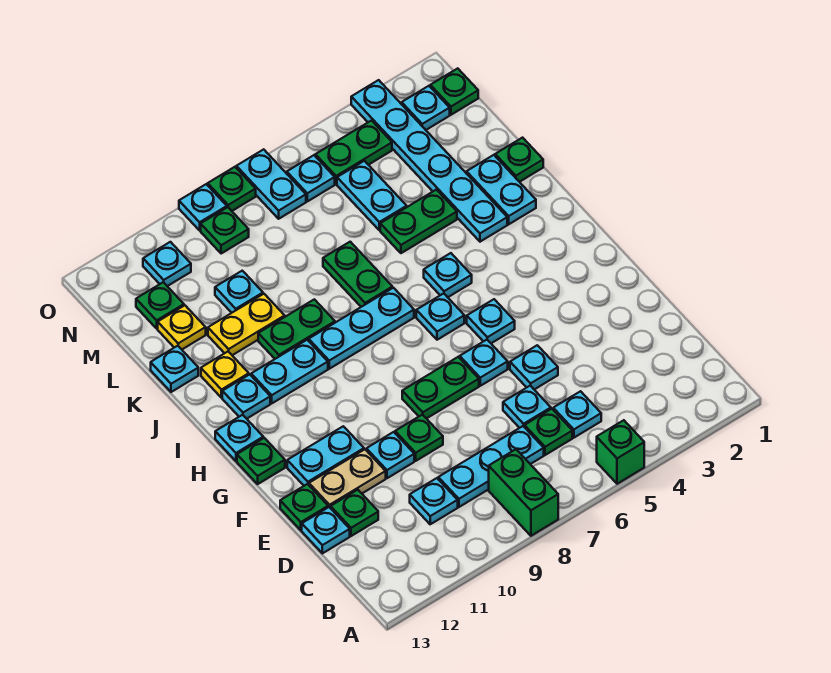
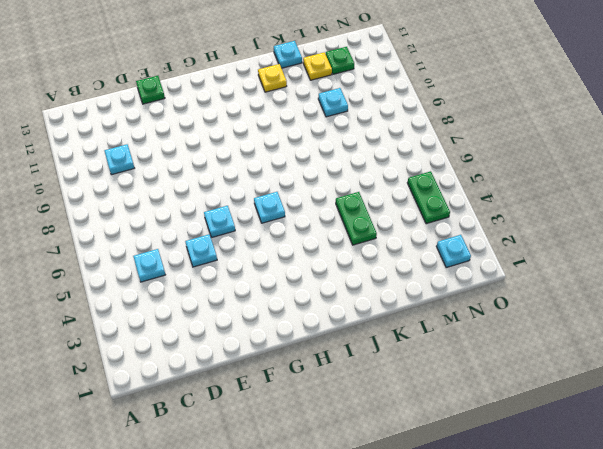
none -> green brick A5 level 1
none -> green brick A8:B8 level 1
none -> green plate C6 level 1
none -> cyan plate C7:C9 level 1

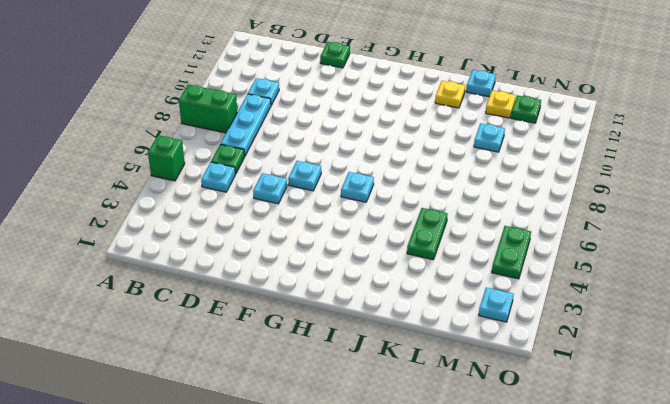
none -> cyan plate D6 level 1
none -> green plate D12 level 1
none -> cyan plate D13 level 1
none -> green plate E9 level 1

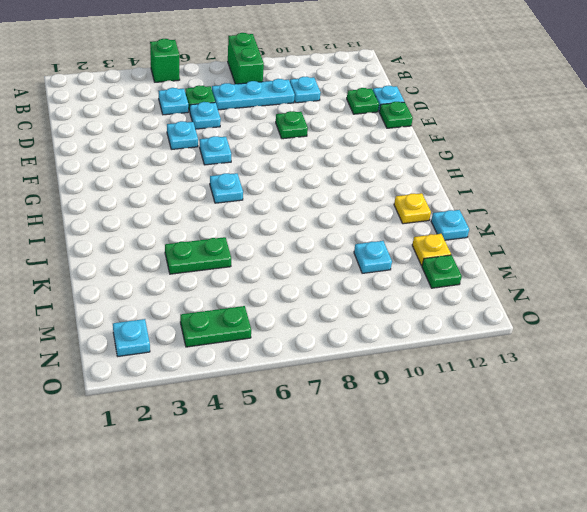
none -> cyan plate E10 level 1
none -> tan plate E11:E12 level 1
none -> green plate F7:F8 level 1
none -> cyan plate F11:F12 level 1

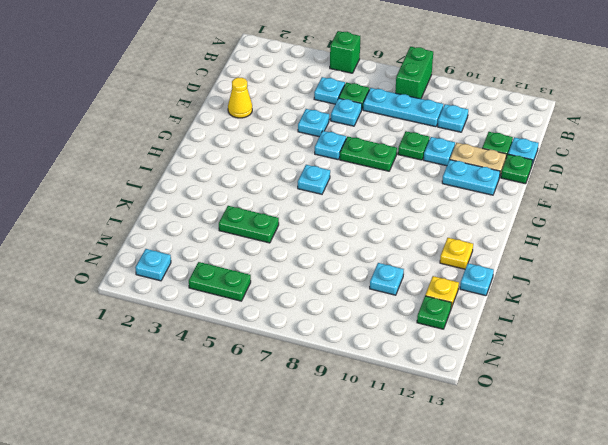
yellow cone E2 level 1 -> none
none -> cyan plate G5 level 1
none -> green plate G13 level 1
none -> cyan plate H13 level 1
none -> cyan plate I5 level 1

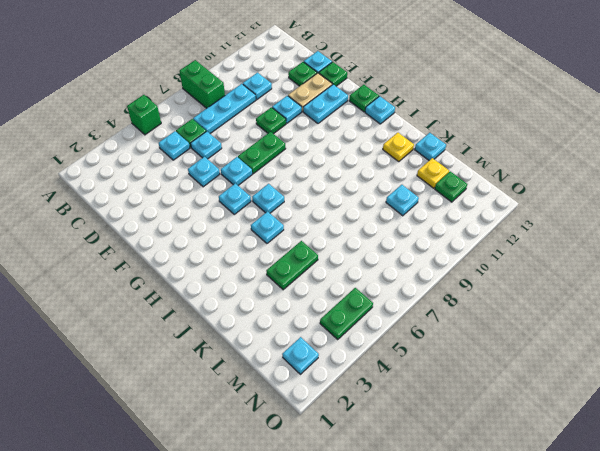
none -> cyan plate I7:I9 level 1
none -> cyan plate I10:I11 level 1
none -> cyan plate I12 level 1
none -> cyan plate J2:K2 level 1

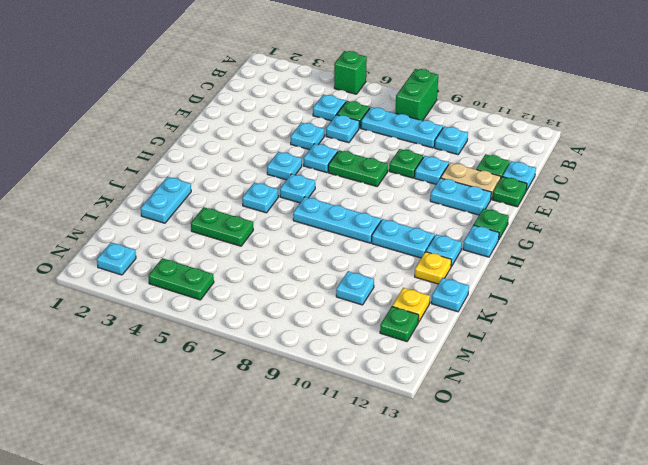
none -> cyan plate J3:O3 level 1
none -> green plate J7:K7 level 1
none -> green plate J9:J10 level 1
none -> green plate K1 level 1

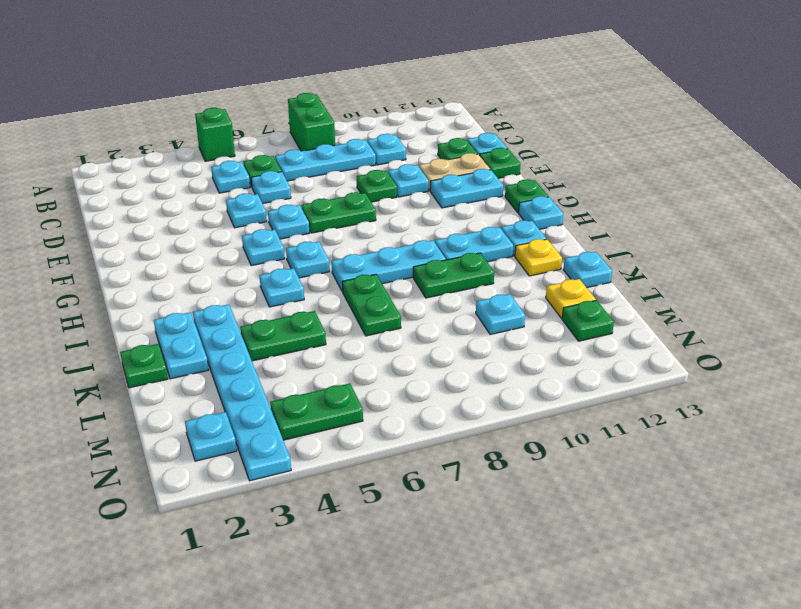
none -> yellow plate K10:K11 level 1
none -> cyan plate L5:M5 level 1
none -> green plate N1 level 1
none -> cyan plate N6 level 1

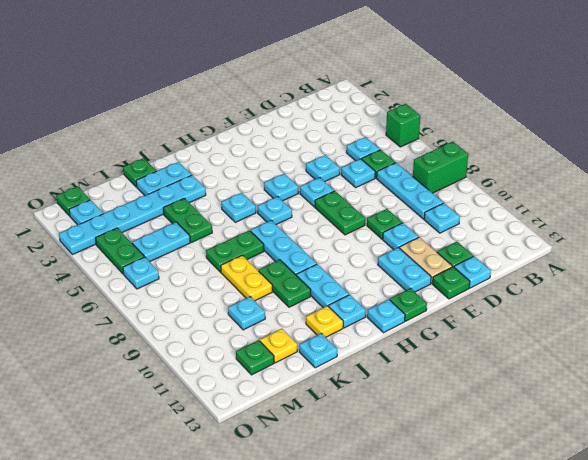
yellow plate K8:K9 level 1 -> yellow plate K10:K11 level 1
none -> cyan plate N7:O7 level 1
none -> green plate N9 level 1
none -> cyan plate N11 level 1
none -> green plate O8 level 1

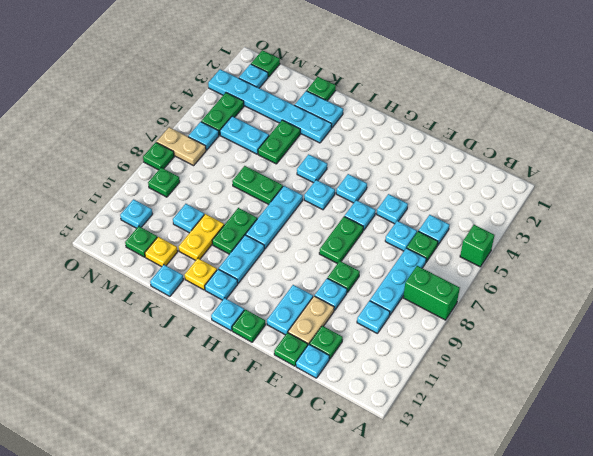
tan plate N7:O7 level 1 -> cyan plate N7:O7 level 1
none -> cyan plate O9 level 1

